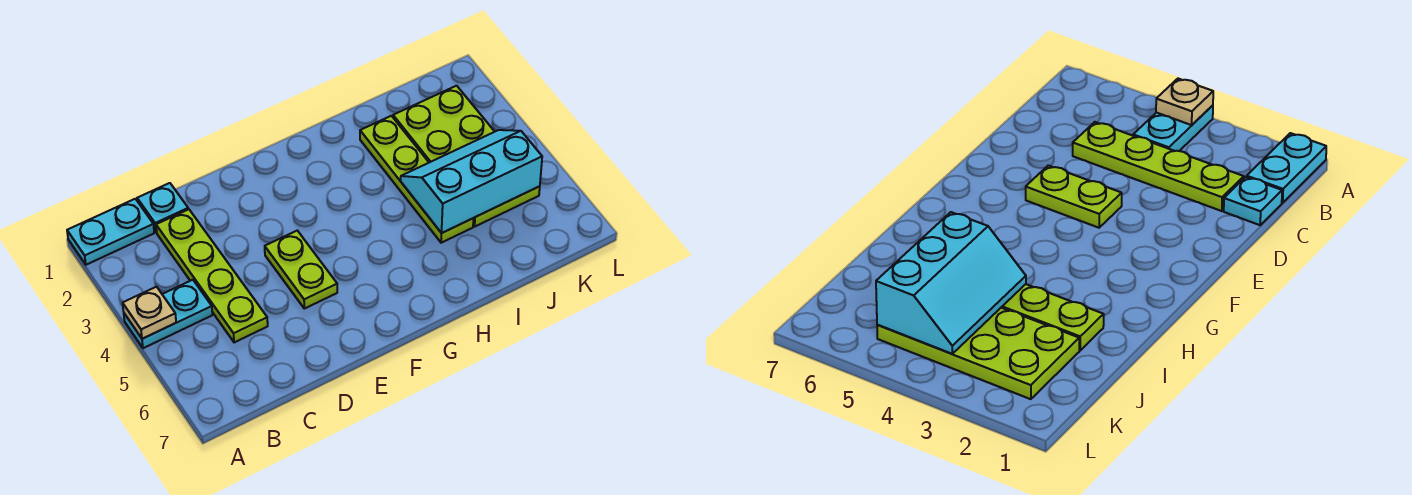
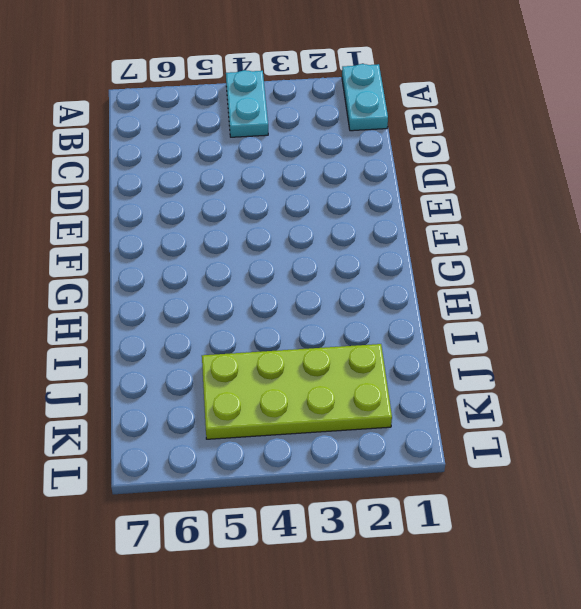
none -> cyan plate C1 level 1
none -> lime plate C2:C5 level 1

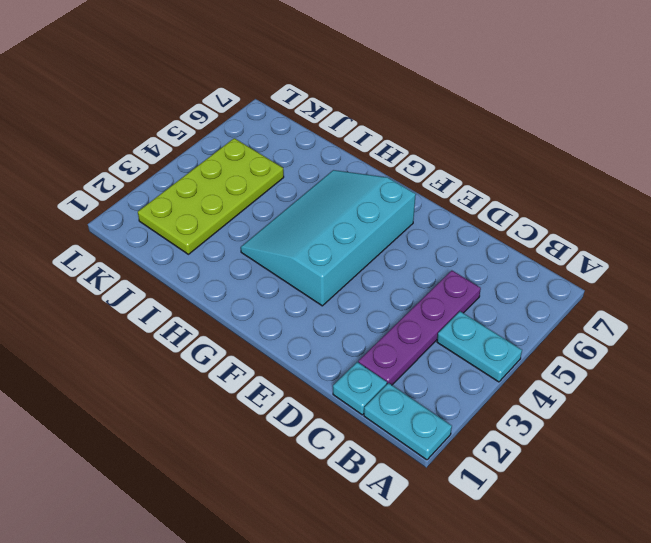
purple plate C2:C5 level 1 -> lime plate C2:C5 level 1
cyan slope F3:H6 level 1 top F -> none
none -> lime plate E4:E5 level 1
none -> lime plate I2:I5 level 1

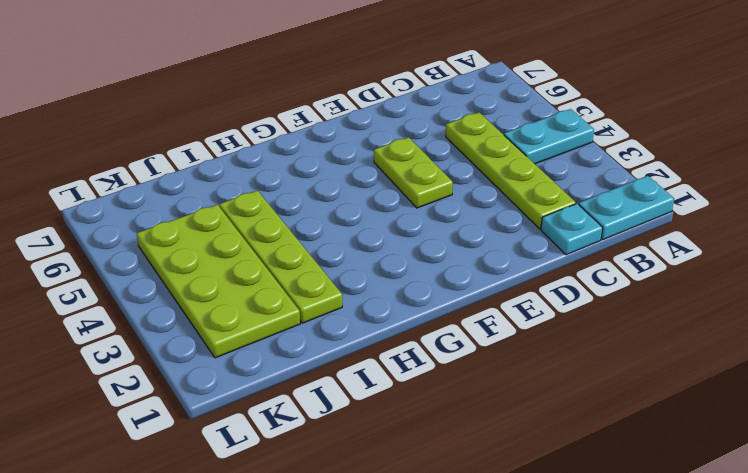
none -> tan plate A4 level 2
none -> cyan slope I4:K5 level 2 top 5

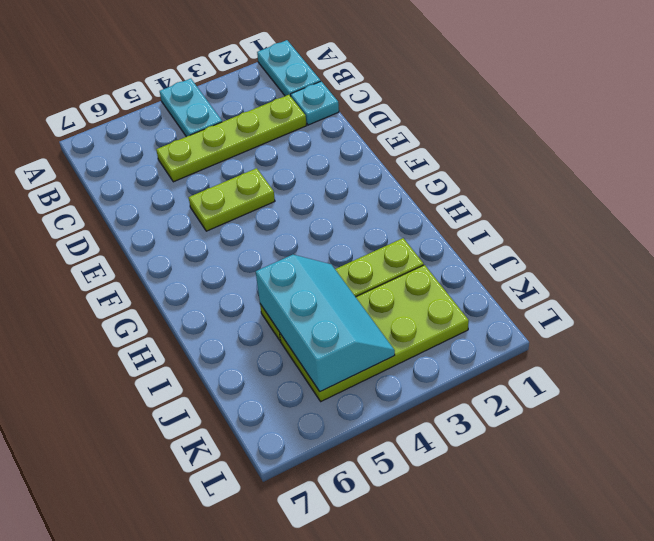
none -> tan plate A4 level 2

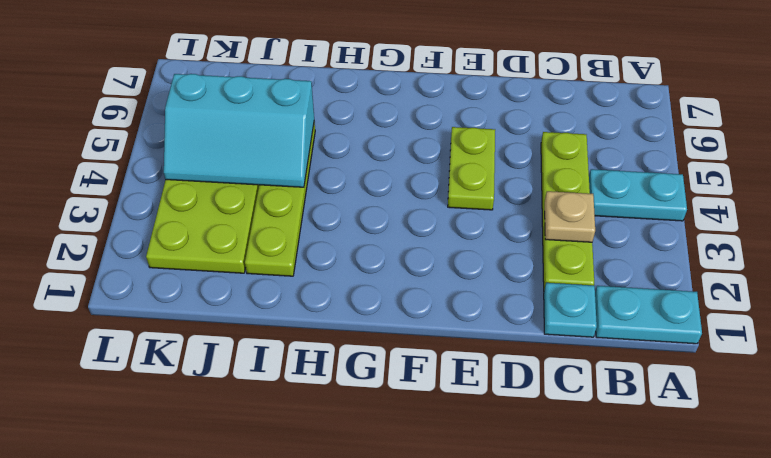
tan plate C3 level 2 -> tan plate A4 level 2

